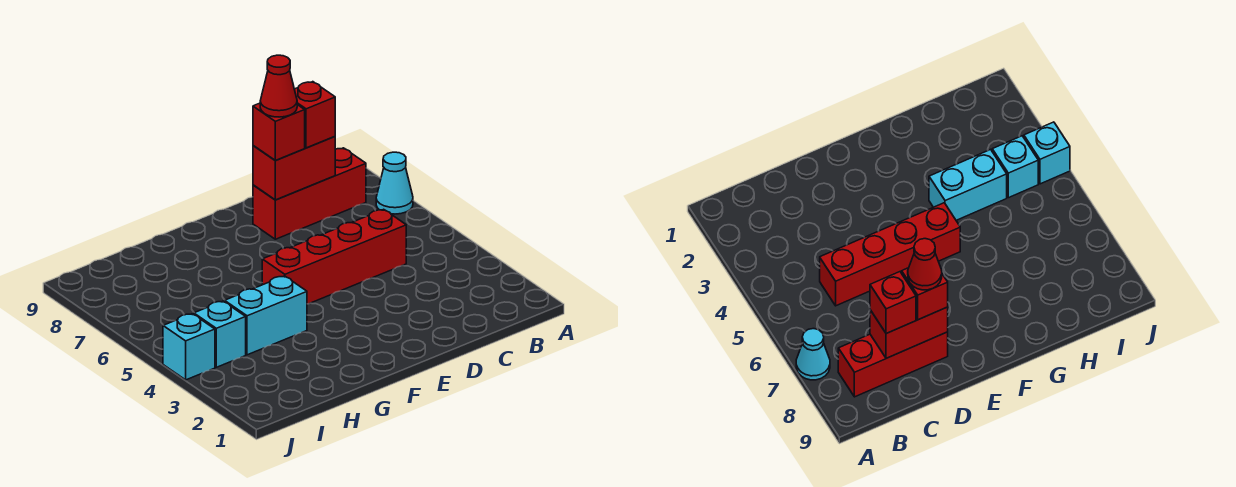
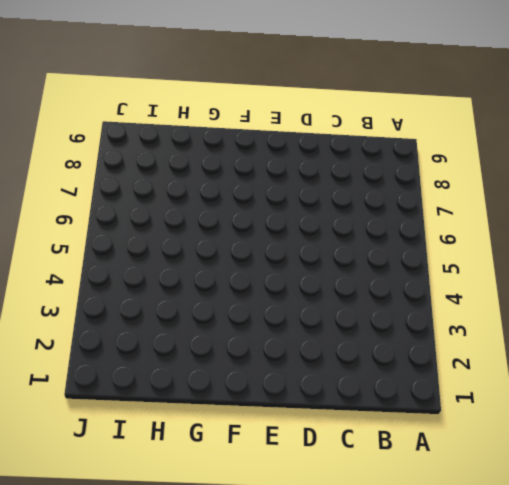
none -> cyan cone A7 level 1
none -> red brick B8:D8 level 1

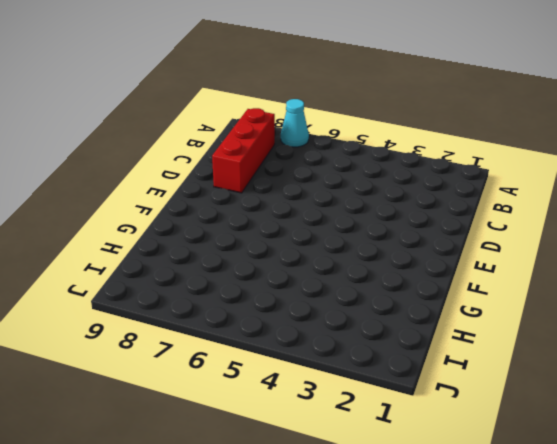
none -> red brick C5:F5 level 1
none -> cyan brick G4:H4 level 1

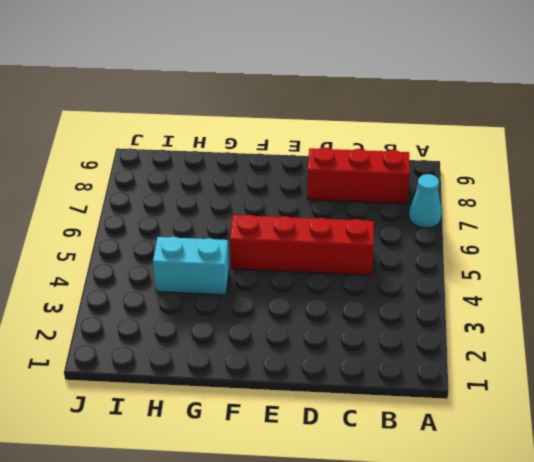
none -> cyan brick I4 level 1
none -> cyan brick J4 level 1

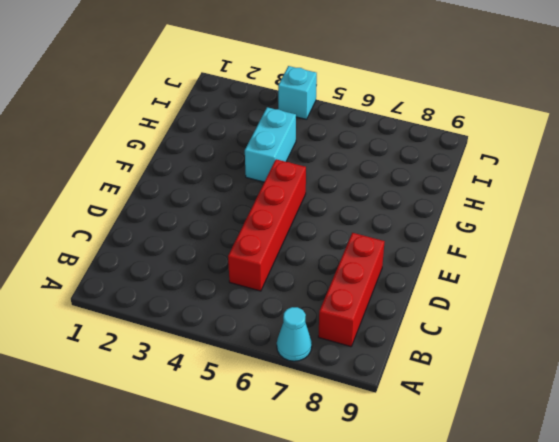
none -> cyan brick I4 level 1
none -> red brick C8:D8 level 2

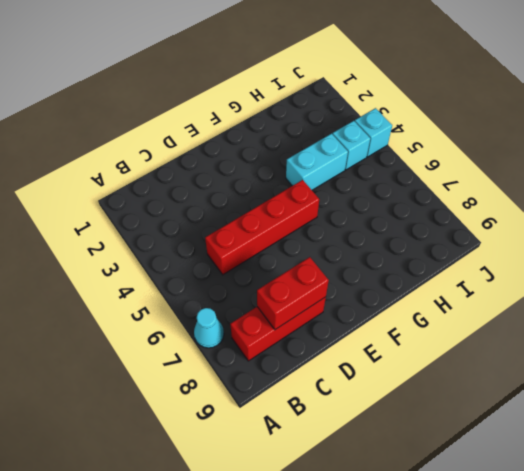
none -> red brick C8 level 3
none -> red brick D8 level 3

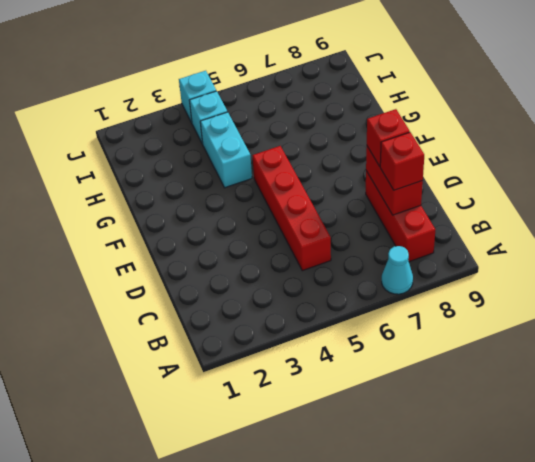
none -> red cone D8 level 4

